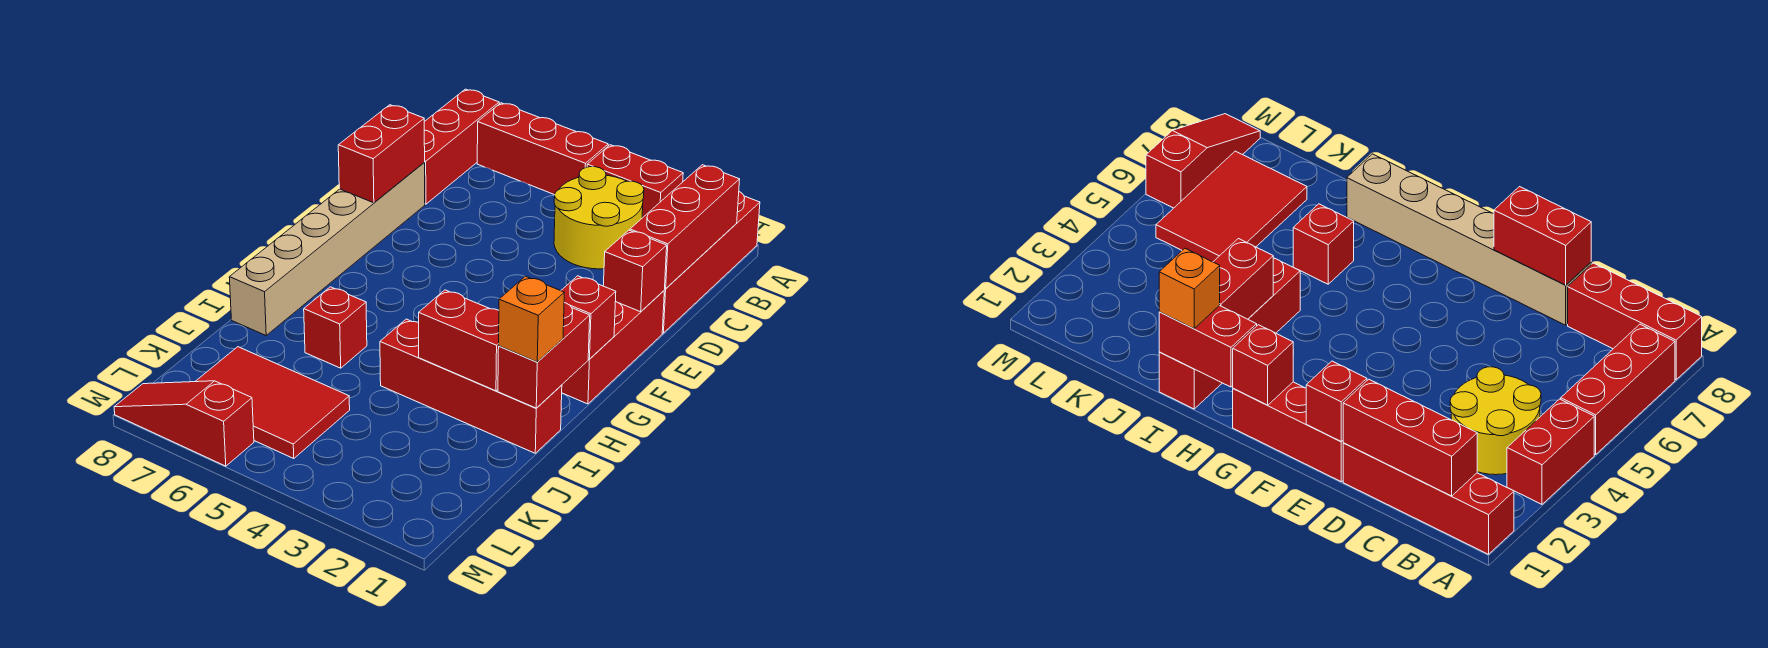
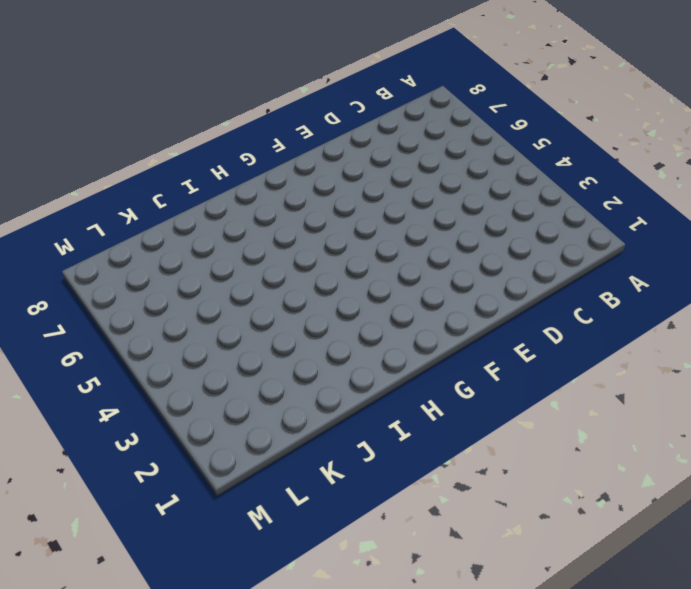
none -> red brick A1:D1 level 1
none -> red brick A3:A4 level 1
none -> red brick A5:A7 level 1

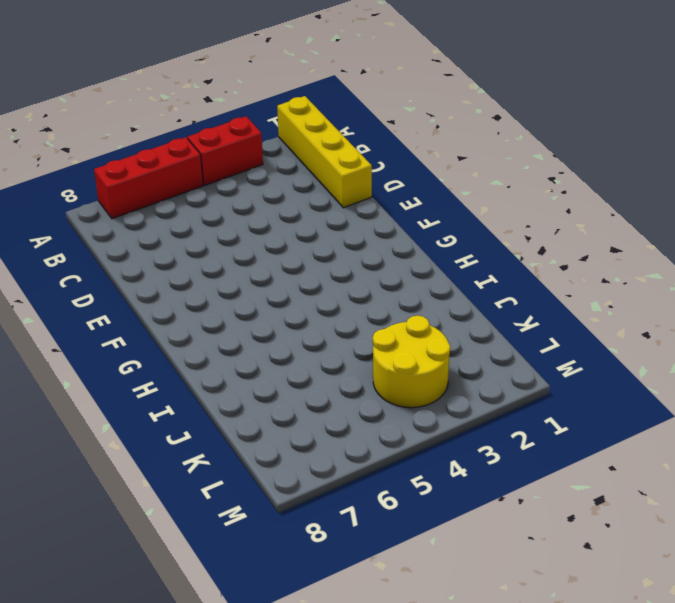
yellow brick A1:D1 level 1 -> red brick A1:D1 level 1
yellow round brick K3:L4 level 1 -> yellow round brick B3:C4 level 1
none -> red brick A8:C8 level 1
none -> tan brick D8:I8 level 1
none -> red brick E1:G1 level 1

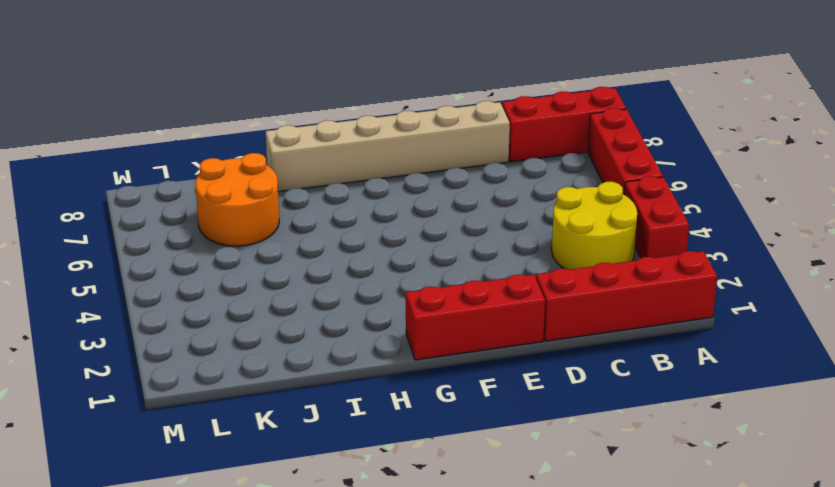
orange round brick J6:K7 level 1 -> red tile K5:L7 level 1
none -> red brick I1:I4 level 1
none -> red brick I6 level 1
none -> red slope M6:M8 level 1 top 6

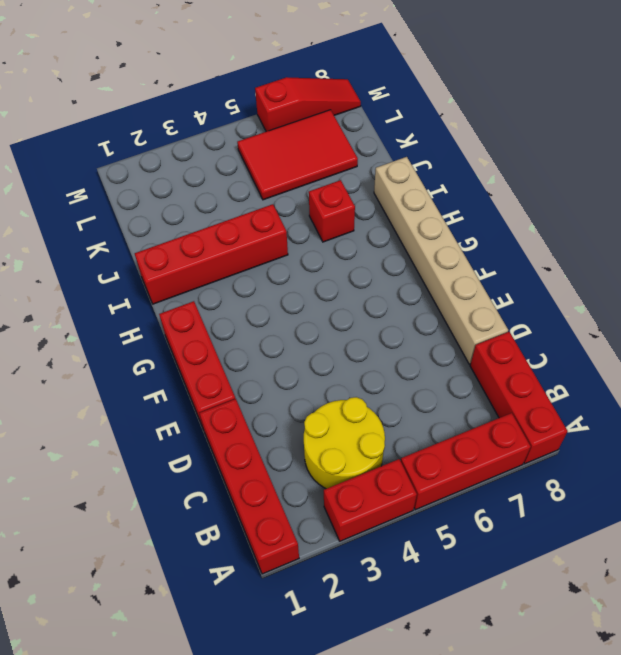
none -> red brick B1:D1 level 2
none -> red brick D8:E8 level 2
none -> red brick E1 level 2

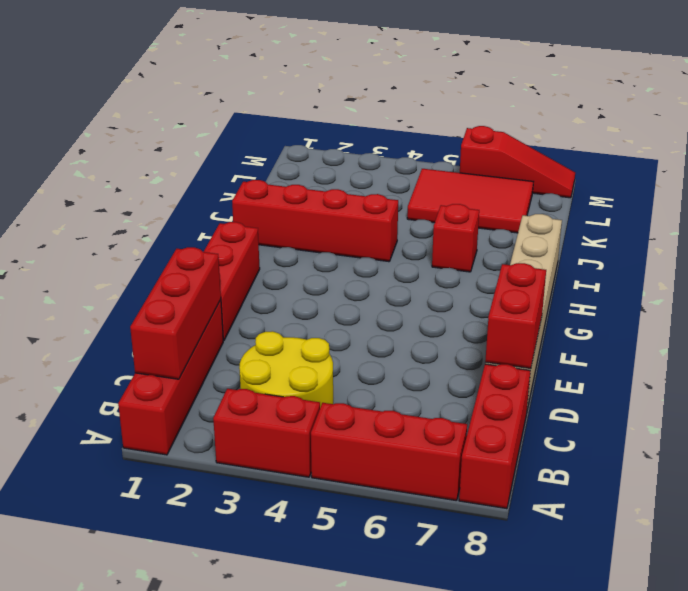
none -> red brick E1 level 2
none -> red brick G1 level 2
none -> red brick H1:I1 level 2

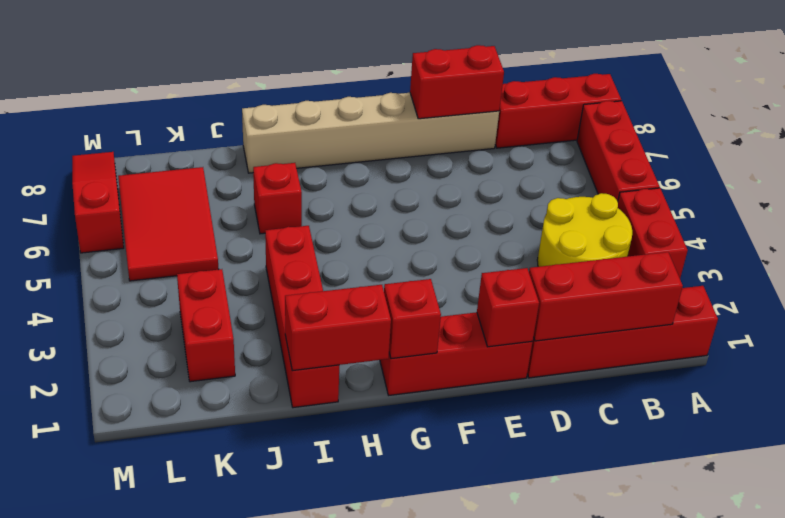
red brick K2:K3 level 1 -> red brick I2:I3 level 2
none -> orange brick I1 level 3

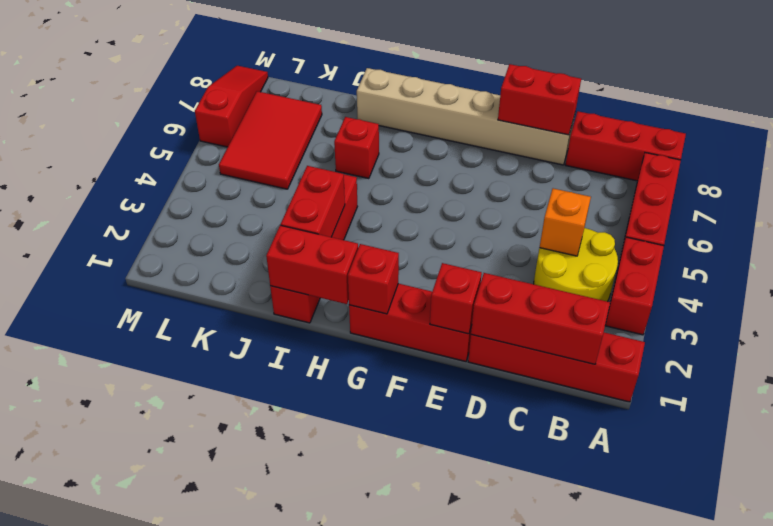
orange brick C4 level 2 -> orange brick I1 level 3

